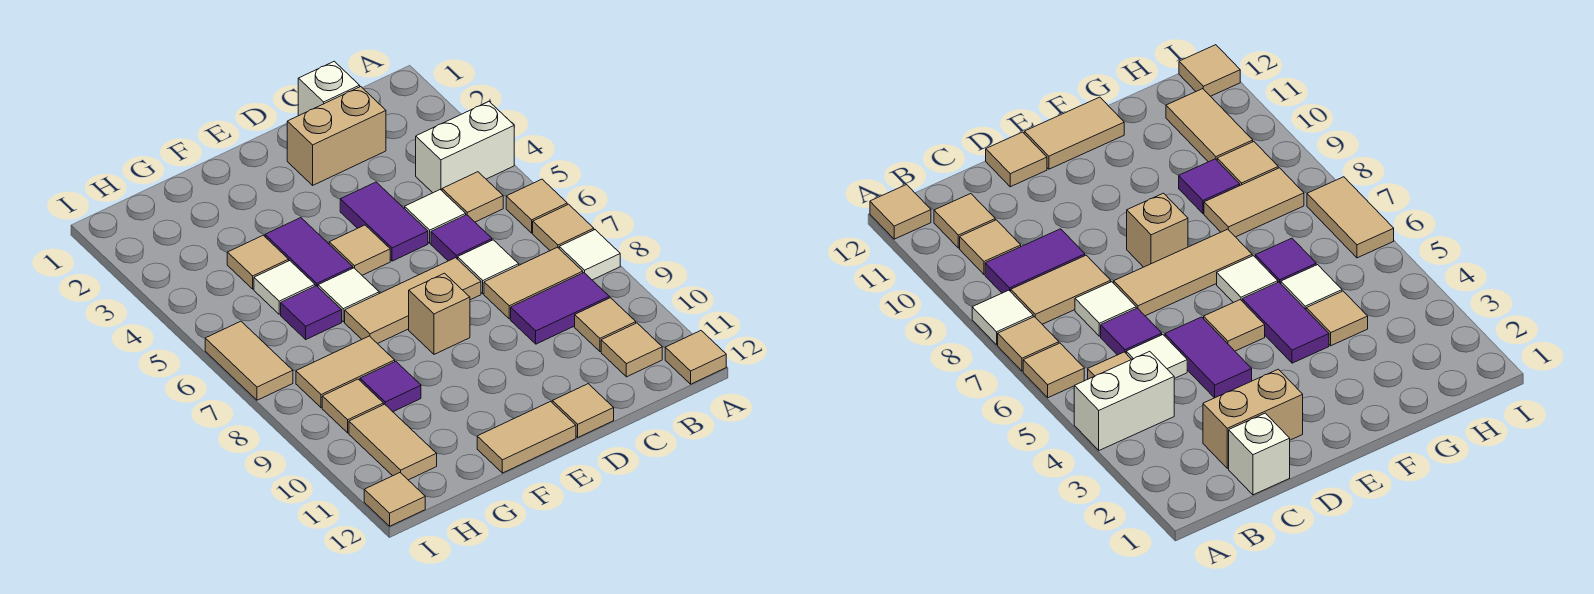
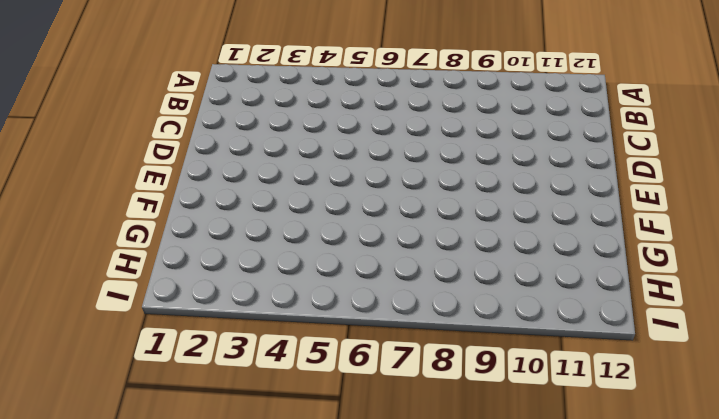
none -> white brick A4:B4 level 1
none -> tan tile A6 level 1
none -> tan tile A7 level 1
none -> white tile A8 level 1

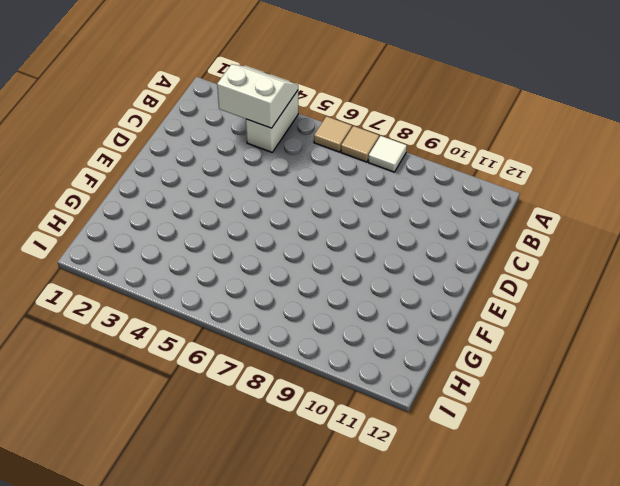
white slope A3:B4 level 2 top B -> none
none -> tan tile A12 level 1
none -> tan tile B5 level 1
none -> tan tile B8:C8 level 1
none -> purple tile B9:C9 level 1

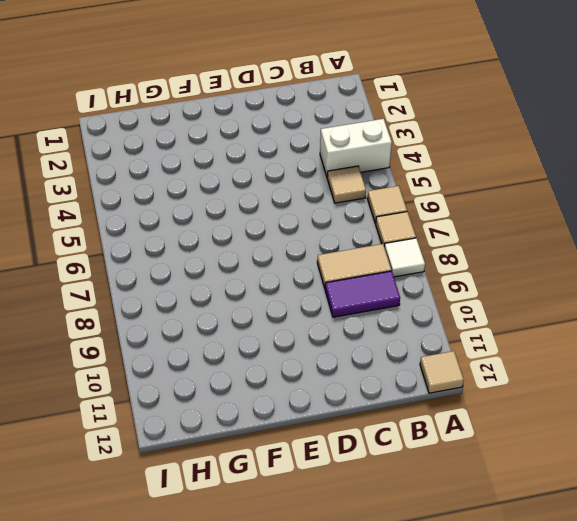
none -> tan tile B10 level 1
none -> tan tile B11 level 1
none -> white brick C1 level 1
none -> tan brick C2:D2 level 1

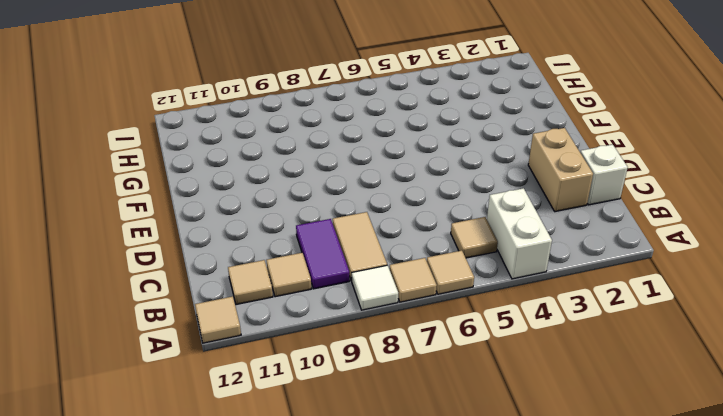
none -> white tile C5 level 1
none -> purple tile C6 level 1
none -> white tile C7 level 1
none -> purple tile D4:D5 level 1

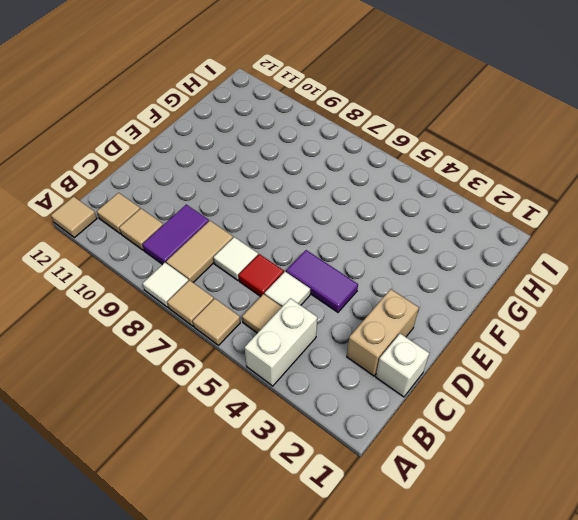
red tile C6 level 1 -> purple tile C6 level 1
none -> tan tile D7:F7 level 1
none -> tan tile D12 level 1
none -> tan tile E5 level 1
none -> tan brick E8 level 1

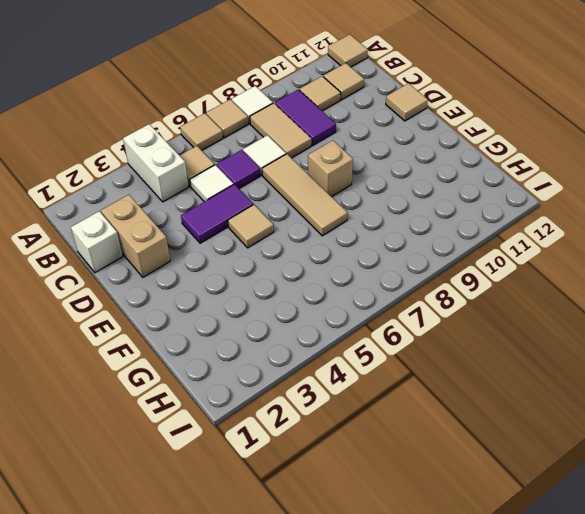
none -> tan tile E12:F12 level 1
none -> purple tile F4:F5 level 1
none -> white tile F6 level 1
none -> tan tile G4 level 1

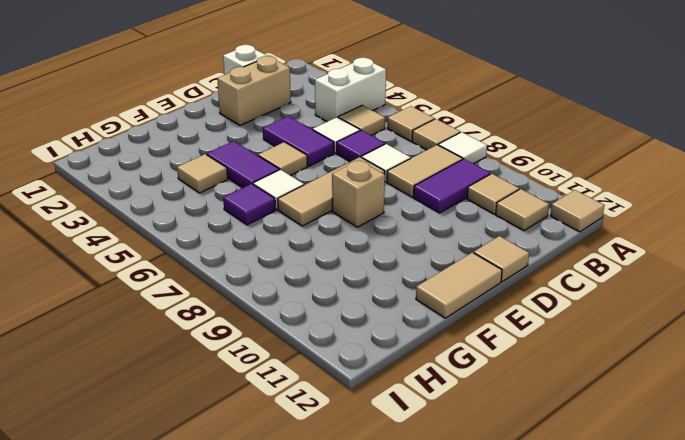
none -> white tile G5 level 1
none -> tan tile G8:H8 level 1
none -> purple tile G9 level 1
none -> tan tile H9 level 1

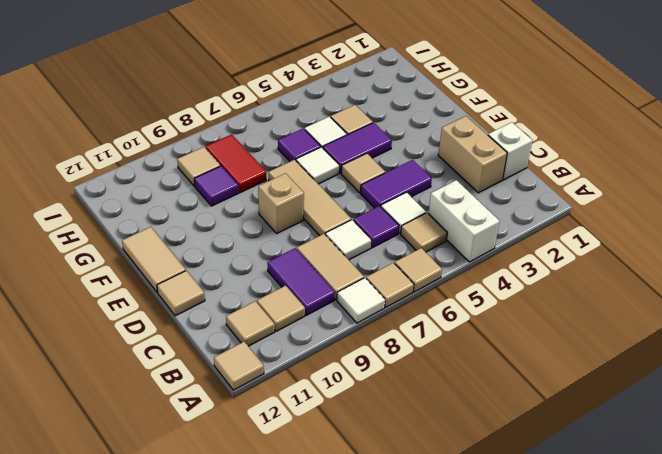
red tile G8:H8 level 1 -> tan tile G8:H8 level 1
none -> tan tile H10:H11 level 1
none -> tan tile I6:I7 level 1
none -> tan tile I12 level 1

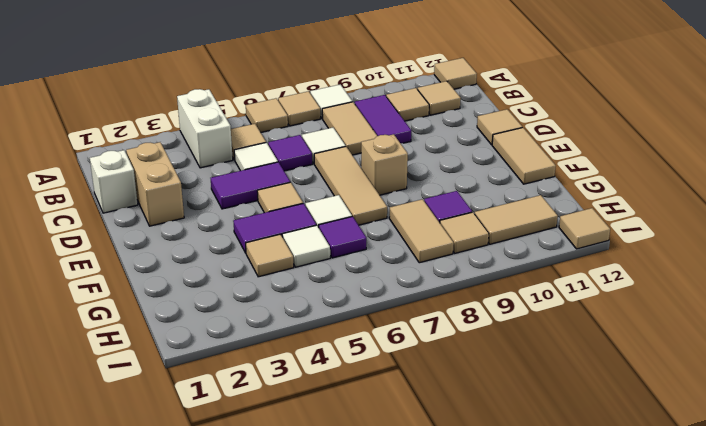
none -> tan tile I6:I7 level 1

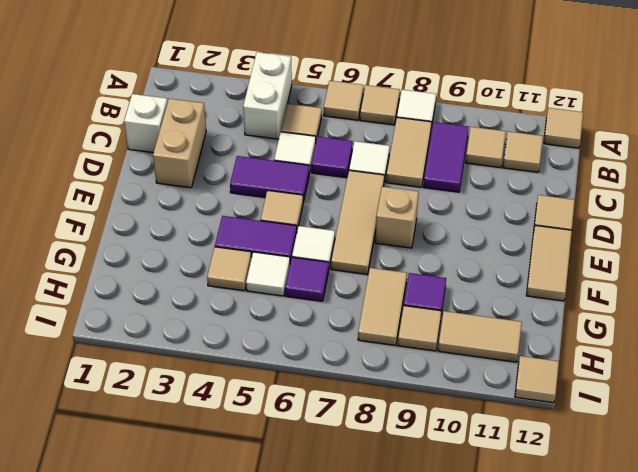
none -> tan tile I6:I7 level 1

